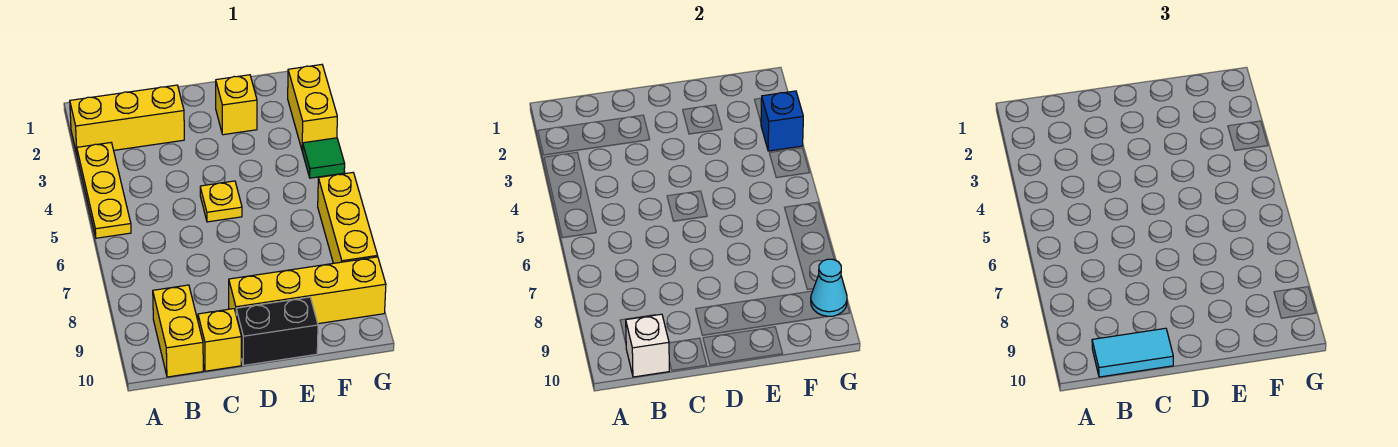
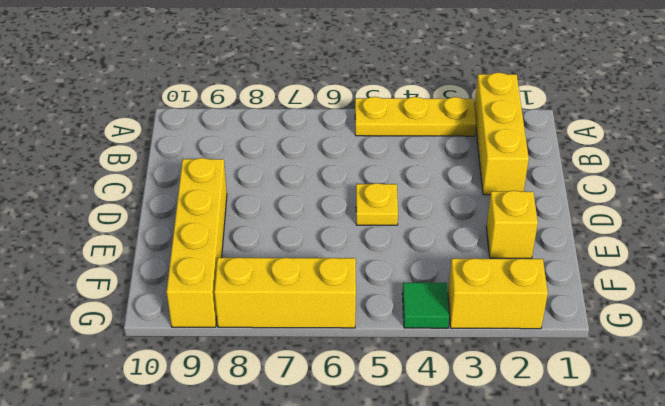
none -> yellow brick B9:B10 level 1
none -> yellow brick C10 level 1
none -> black brick D10:E10 level 1

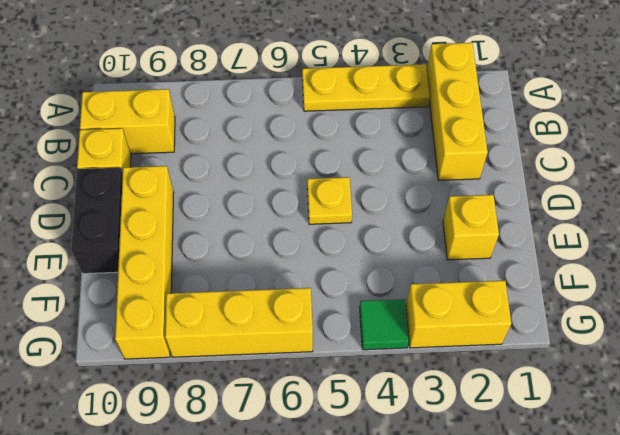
none -> white brick B10 level 2
none -> blue brick G3 level 2
none -> cyan cone G9 level 2

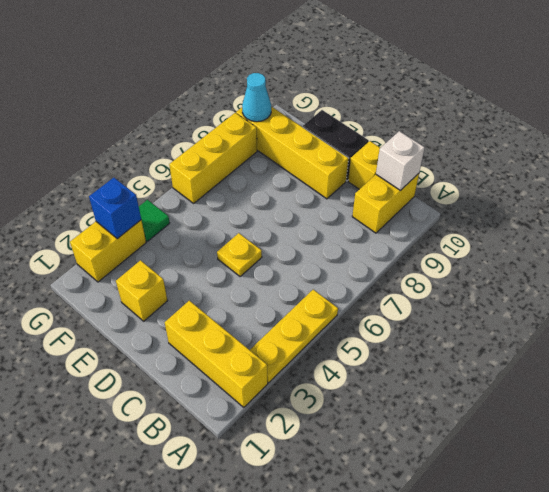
none -> cyan tile B10:C10 level 3

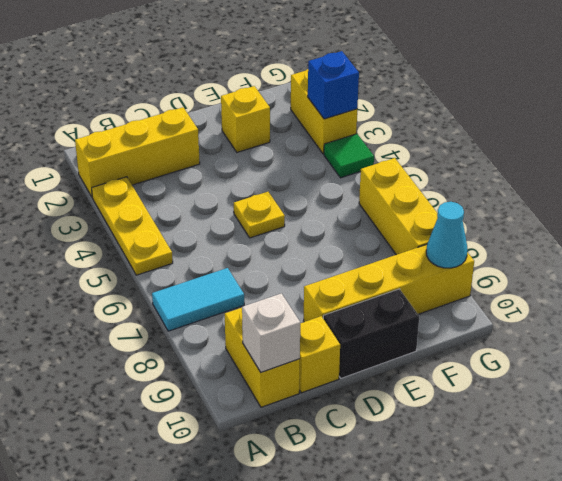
cyan tile A7:B7 level 1 -> cyan tile B10:C10 level 3

